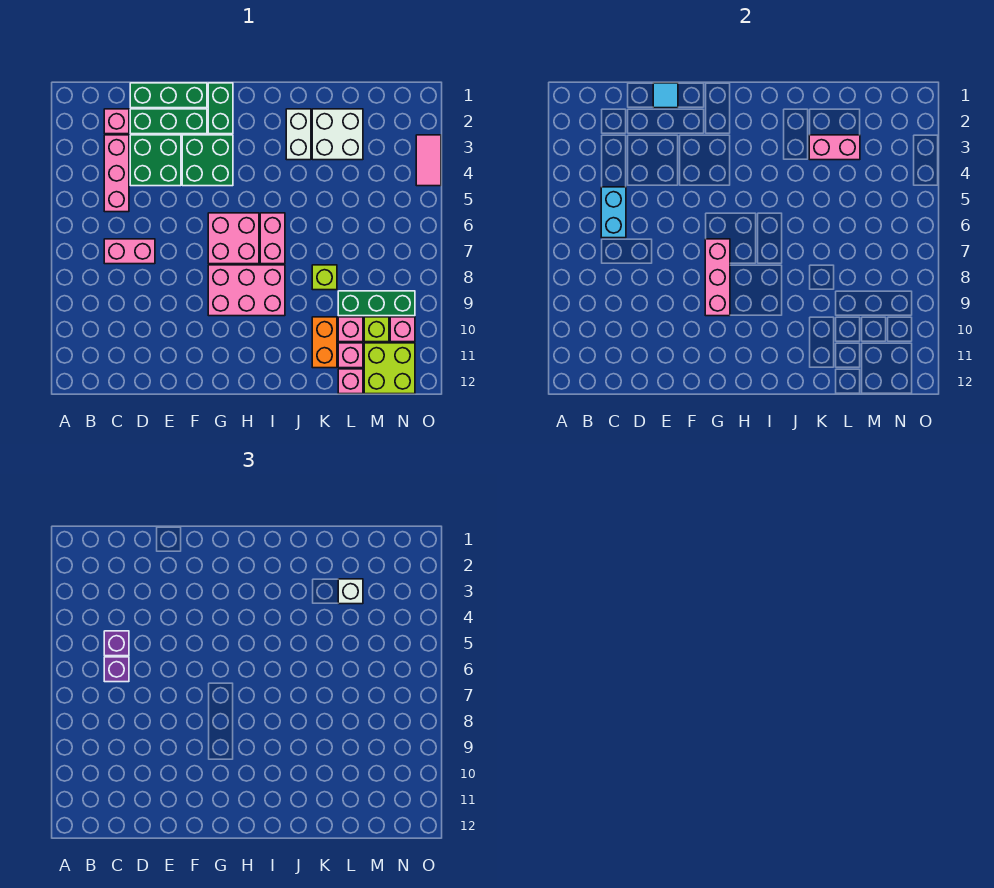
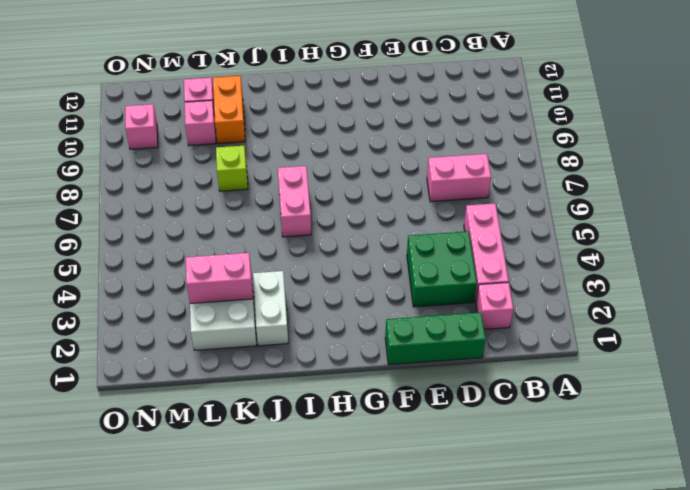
none -> green brick D2:F2 level 1
none -> green brick F3:G4 level 1
none -> green brick G1:G2 level 1
none -> pink brick G6:H7 level 1

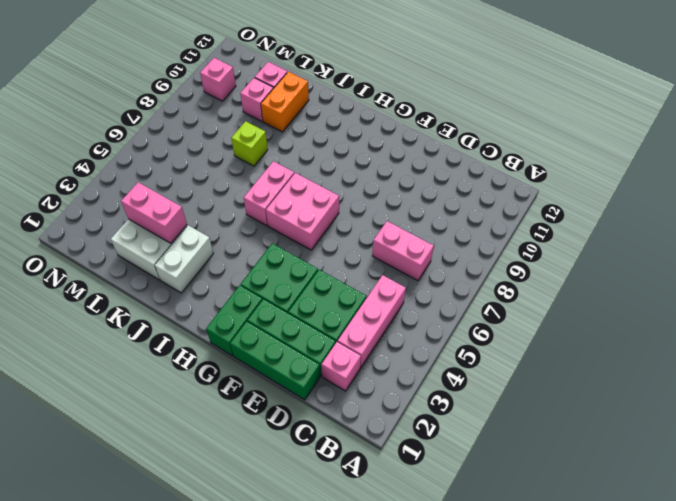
none -> pink brick G8:I9 level 1
none -> green brick L9:N9 level 1
none -> pink brick L12 level 1
none -> lime brick M10 level 1

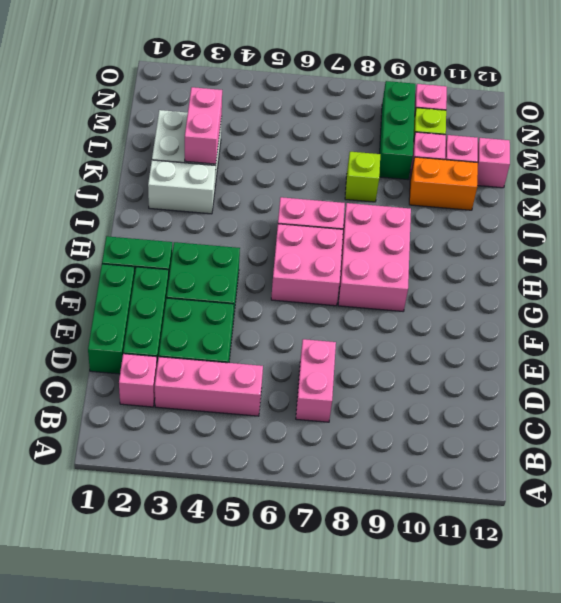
none -> lime brick M11:N12 level 1
none -> pink tile O3:O4 level 1
none -> cyan brick C5:C6 level 2
none -> cyan tile E1 level 2

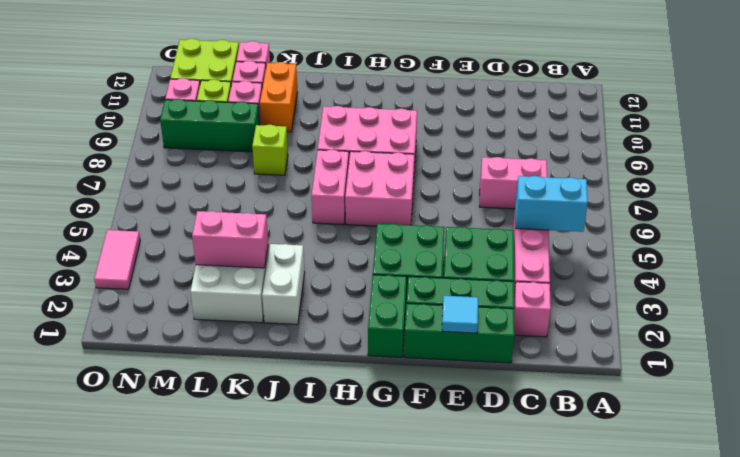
cyan brick B5:C5 level 2 -> cyan brick C5:C6 level 2
none -> pink brick G7:G9 level 2
none -> purple brick C5 level 3
none -> purple brick C6 level 3
none -> white brick L3 level 3

